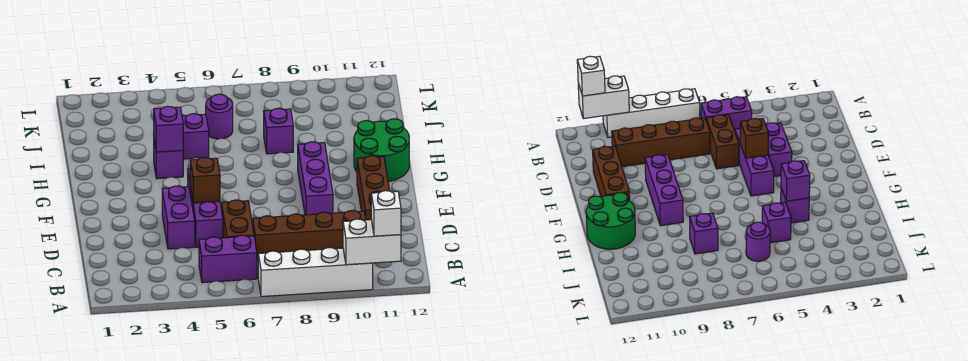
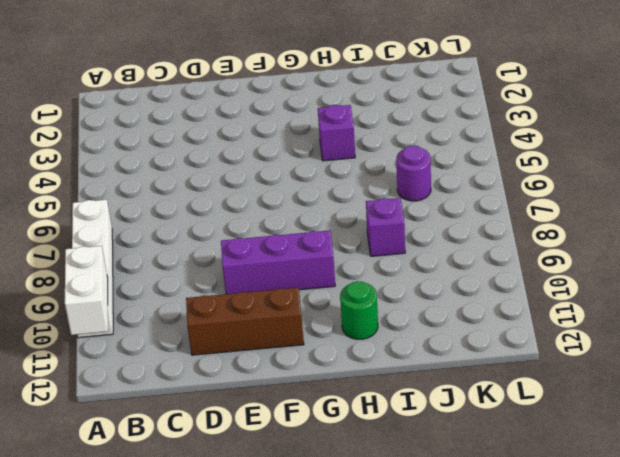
green round brick H11 level 1 -> green round brick G11:H12 level 1
none -> purple brick B5:B6 level 1
none -> brown brick C6:D6 level 1
none -> brown brick C7:C10 level 1

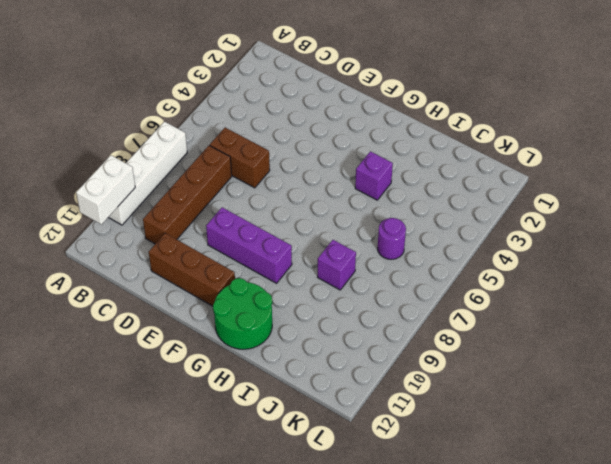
none -> purple brick B5:B6 level 1
none -> purple brick D4:E4 level 1
none -> purple brick D5:F5 level 1

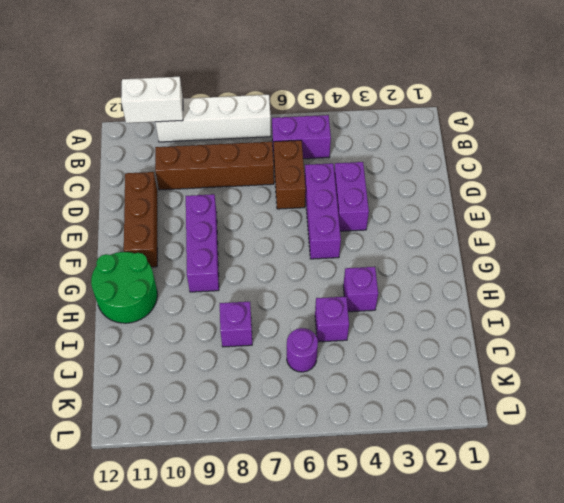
none -> brown brick E5 level 2
none -> purple brick H4 level 2
none -> white brick A11 level 3

